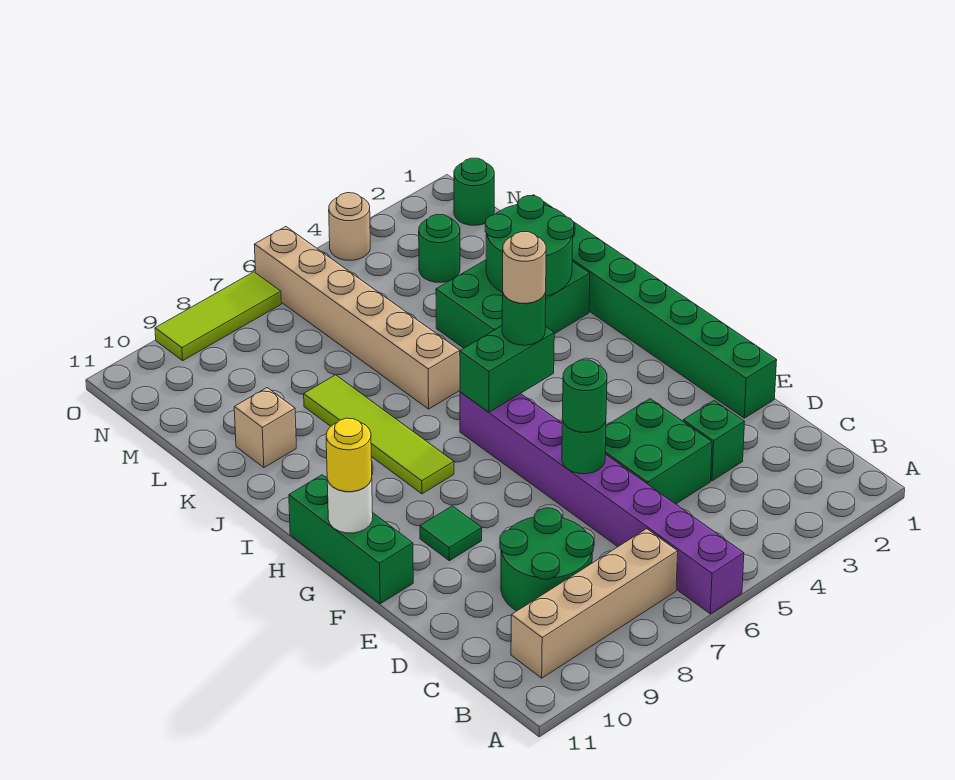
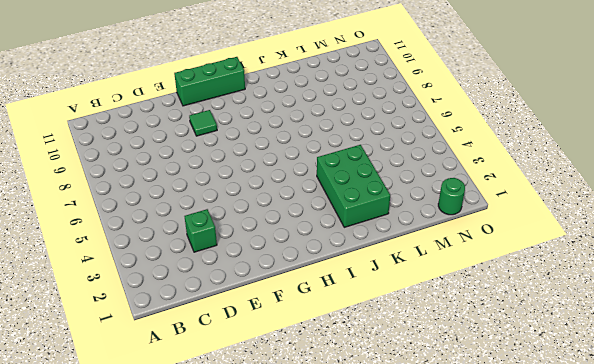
none -> purple brick A6:H6 level 1
none -> tan brick B7:B10 level 1
none -> green round brick C8:D9 level 1

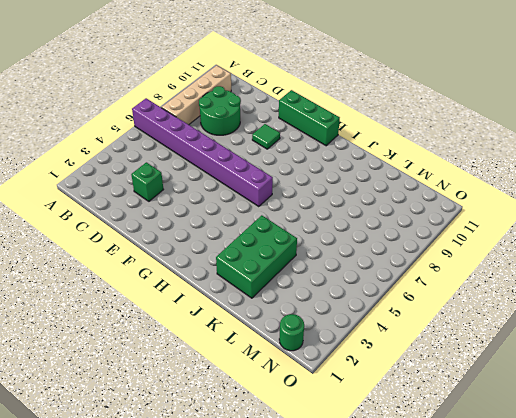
none -> green brick D4:E5 level 1
none -> green brick E1:L1 level 1
none -> lime tile H8:K8 level 1

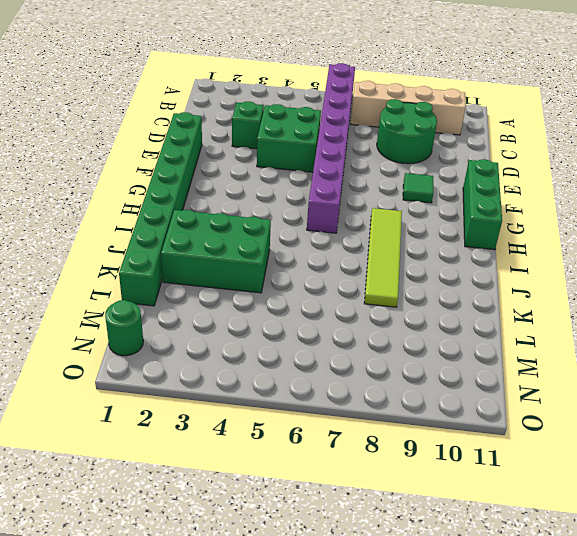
none -> tan brick J6:O6 level 1
none -> tan brick K10 level 1
none -> green round brick M3 level 1

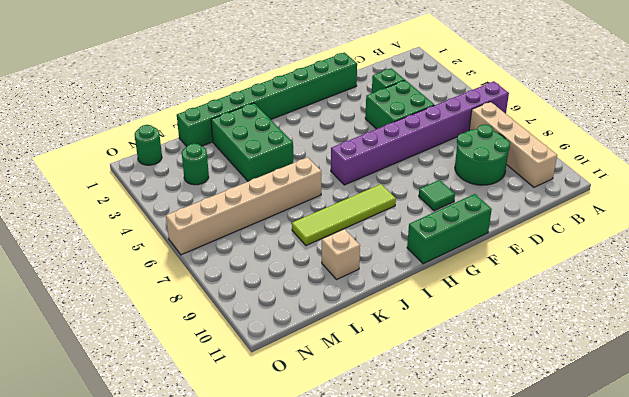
none -> tan round brick O4 level 1
none -> lime tile O7:O9 level 1
none -> green round brick E6 level 2

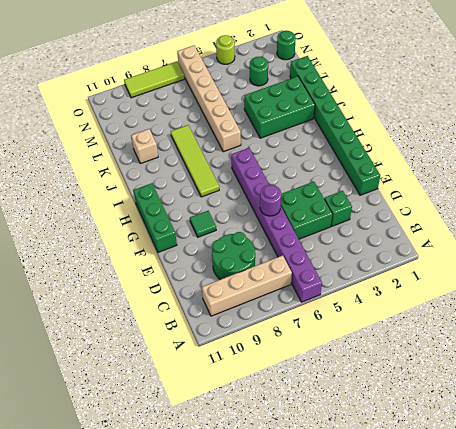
purple round brick E6 level 2 -> green round brick E6 level 2
lime round brick O4 level 1 -> tan round brick O4 level 1
none -> white round brick G11 level 2
none -> green brick H5:H6 level 2
none -> green round brick J2:K3 level 2

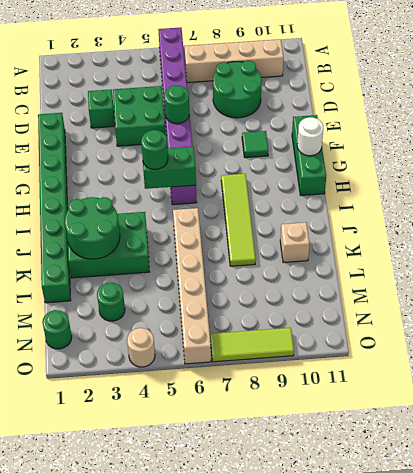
none -> green round brick E6 level 3
none -> yellow round brick G11 level 3
none -> tan round brick H5 level 4

